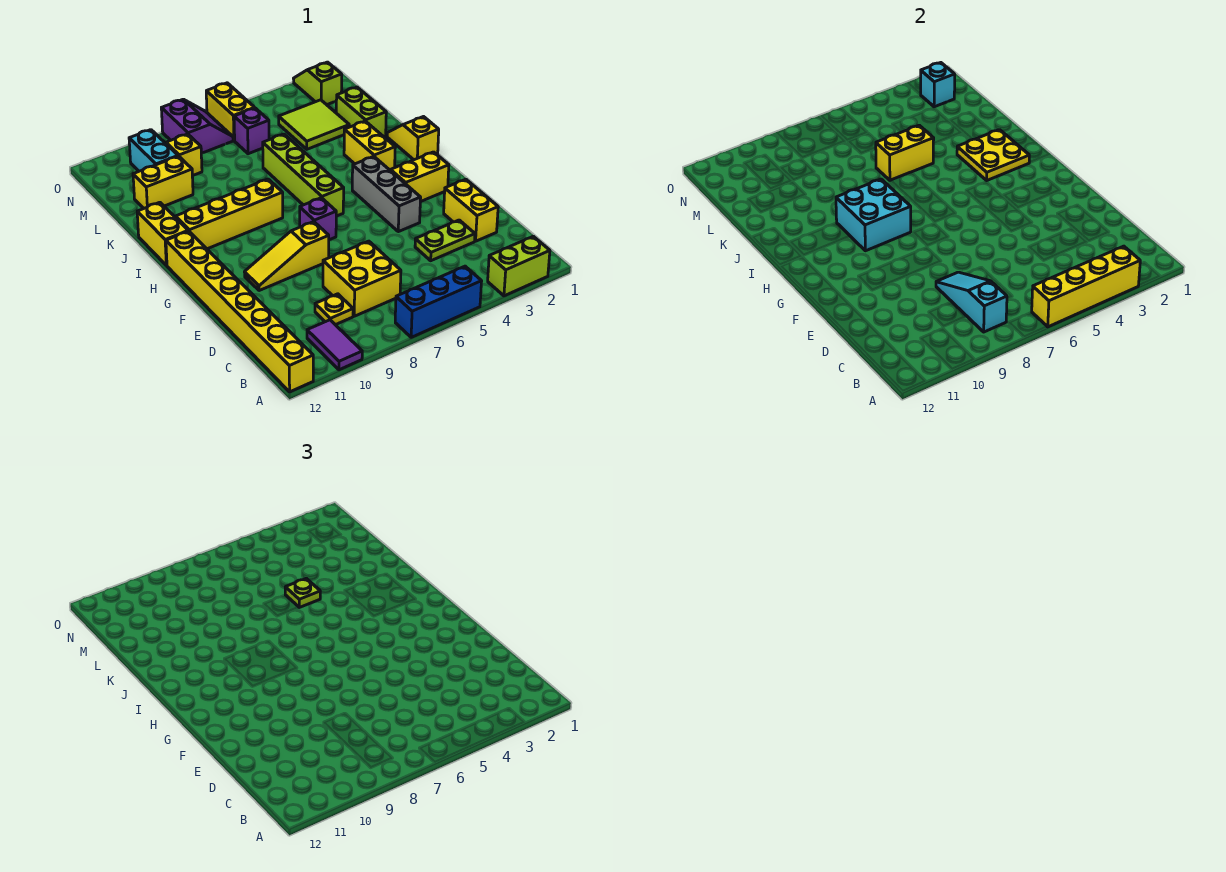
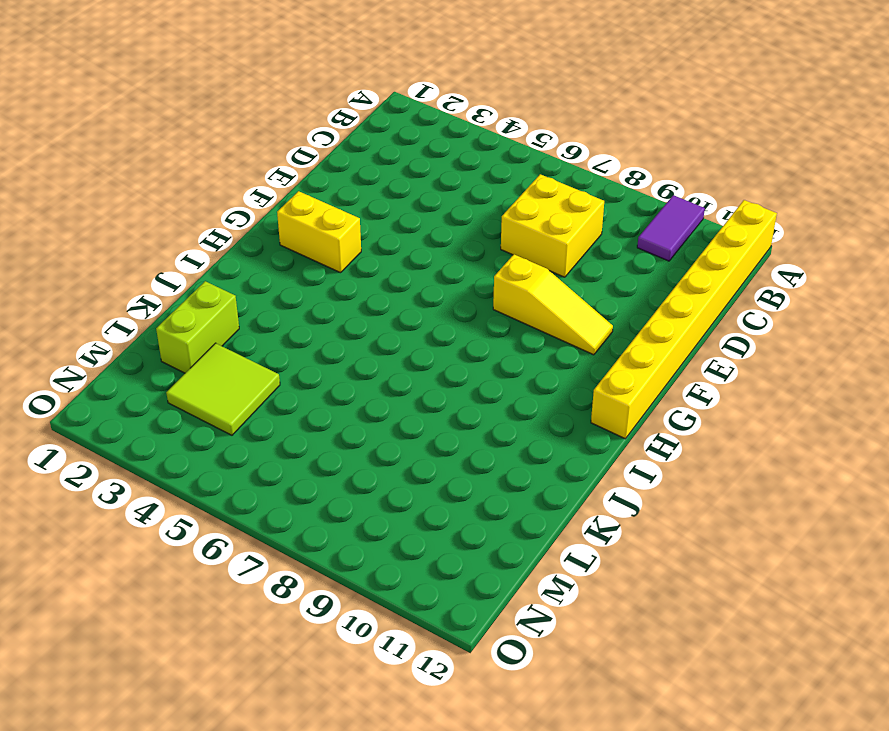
none -> lime brick A2:A3 level 1
none -> blue brick A5:A7 level 1
none -> yellow plate C9 level 1
none -> yellow brick D2:E2 level 1

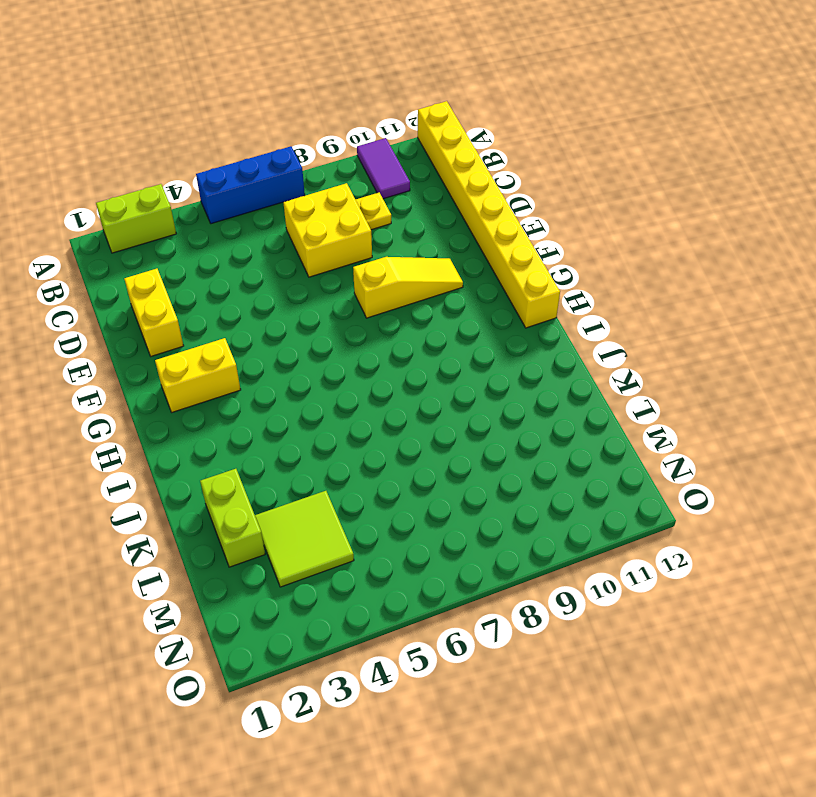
none -> lime plate D3:D4 level 1
none -> grey brick F4:H4 level 1
none -> purple brick G7 level 1
none -> lime brick H6:K6 level 1

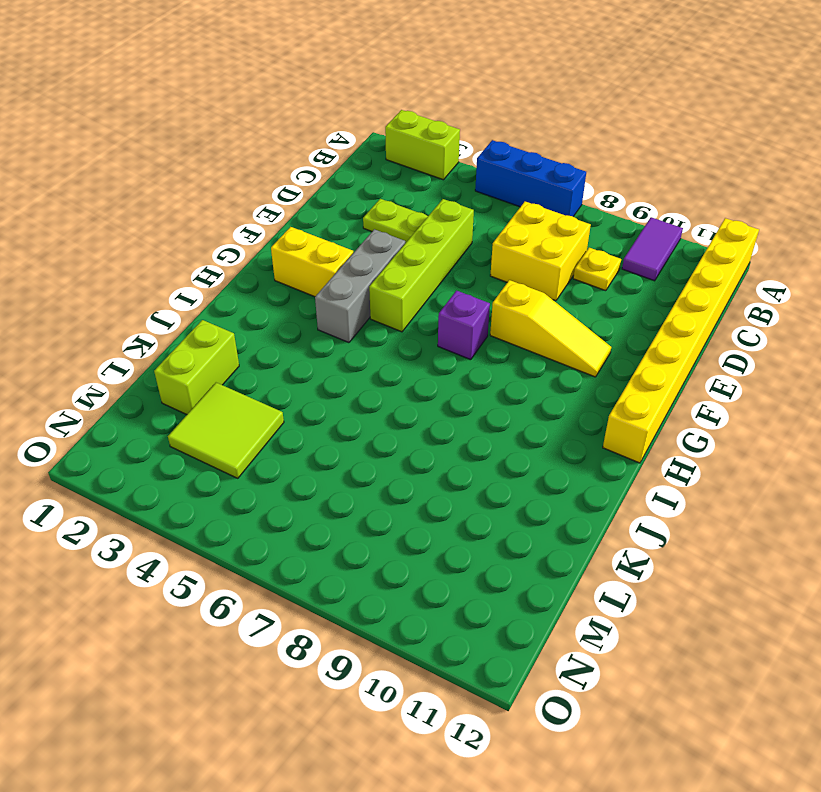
lime brick D5:G5 level 1 -> lime brick H6:K6 level 1
none -> yellow brick D2:E2 level 1
none -> yellow slope I1:J1 level 1 top I
none -> yellow brick I3:J3 level 1
none -> yellow brick I8:I11 level 1

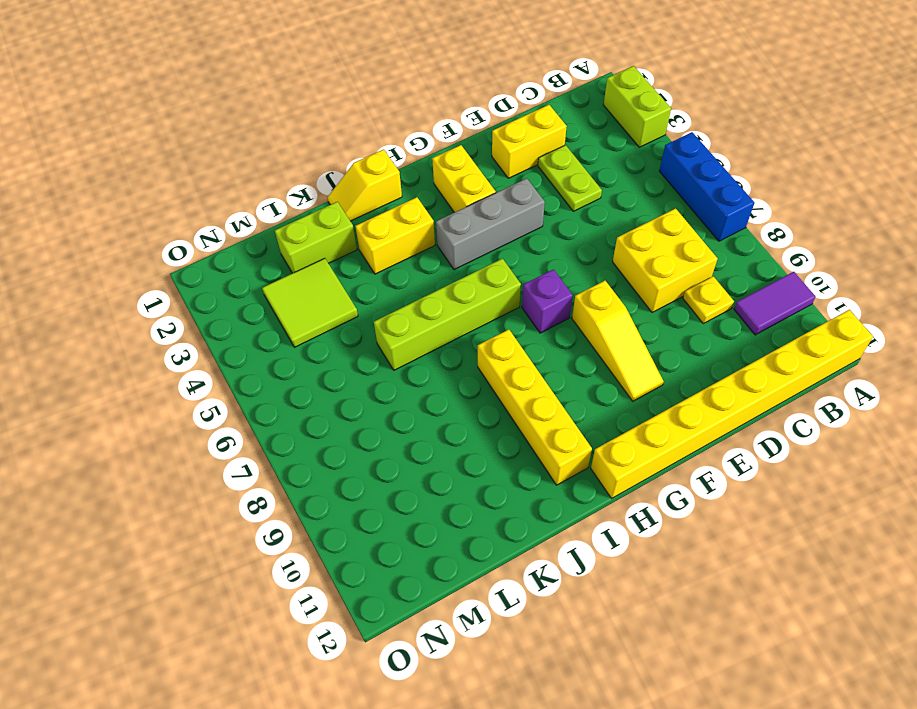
none -> yellow brick I12:J12 level 1
none -> yellow brick L10:L11 level 1
none -> purple brick M6 level 1
none -> yellow brick M9 level 1

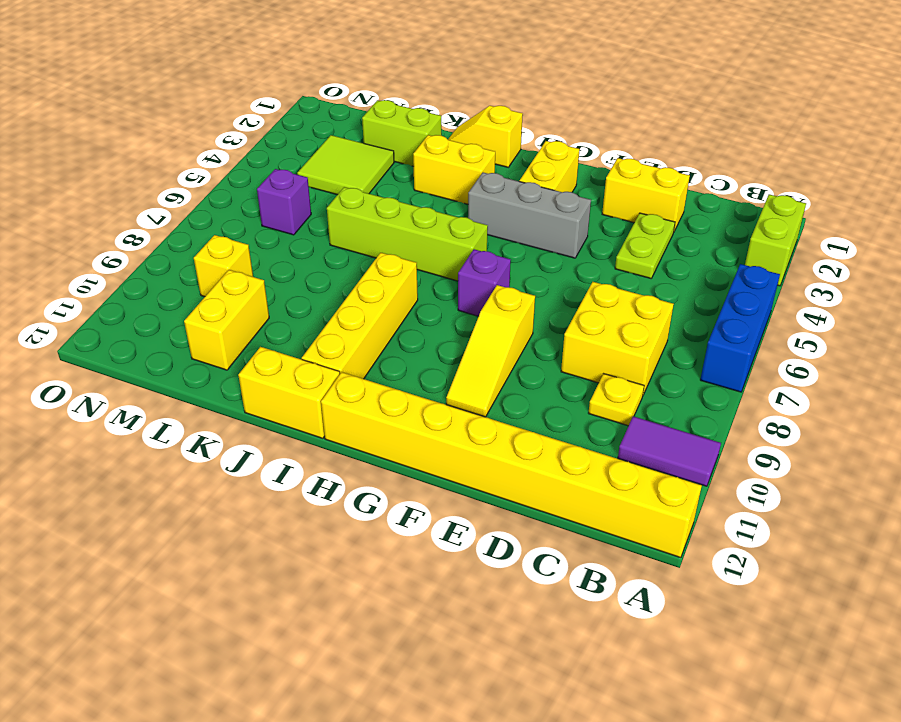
none -> cyan brick M10:N10 level 1
none -> lime slope N2:O2 level 1 top N
none -> yellow brick N6:O6 level 1
none -> purple slope N7:O8 level 1 top 8

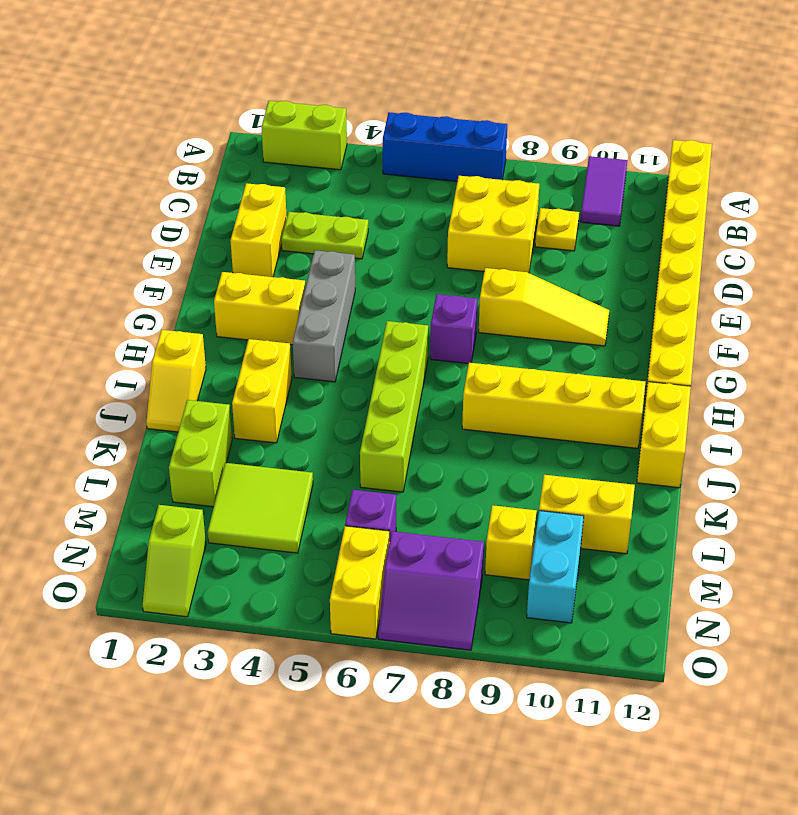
purple slope N7:O8 level 1 top N -> purple slope N7:O8 level 1 top 8
none -> yellow brick A3:A6 level 2
none -> cyan slope B8:D8 level 2 top B
none -> cyan brick H8:I9 level 2
none -> yellow plate I2:J3 level 2

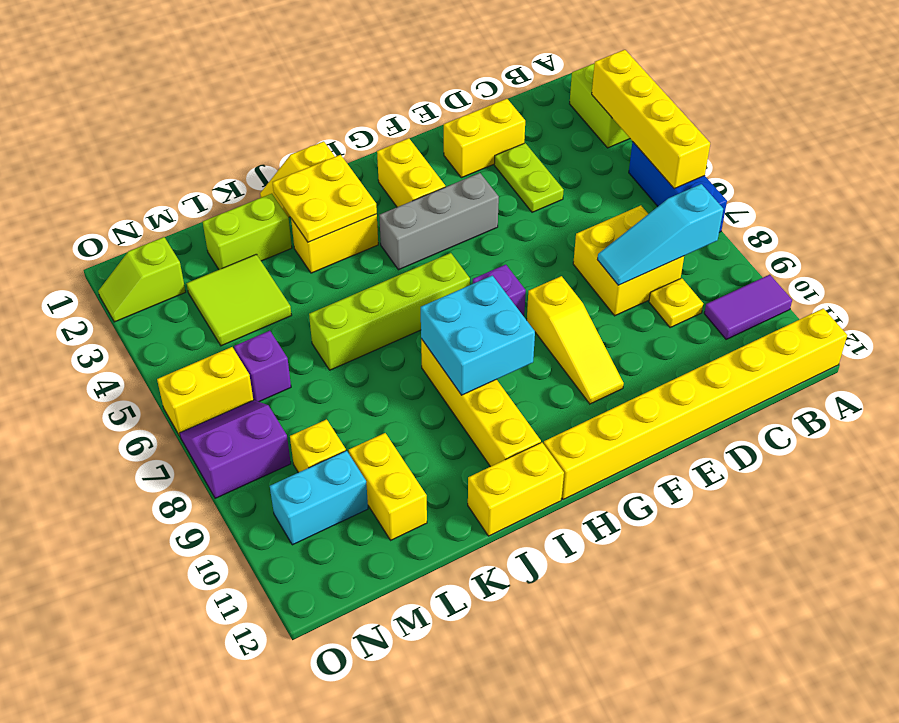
none -> yellow brick K5:K6 level 2
none -> cyan brick N2 level 2
none -> lime plate K5 level 3

